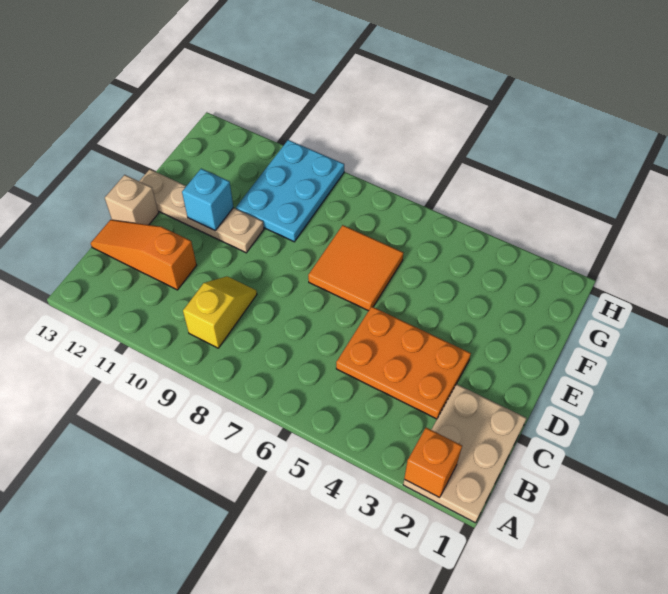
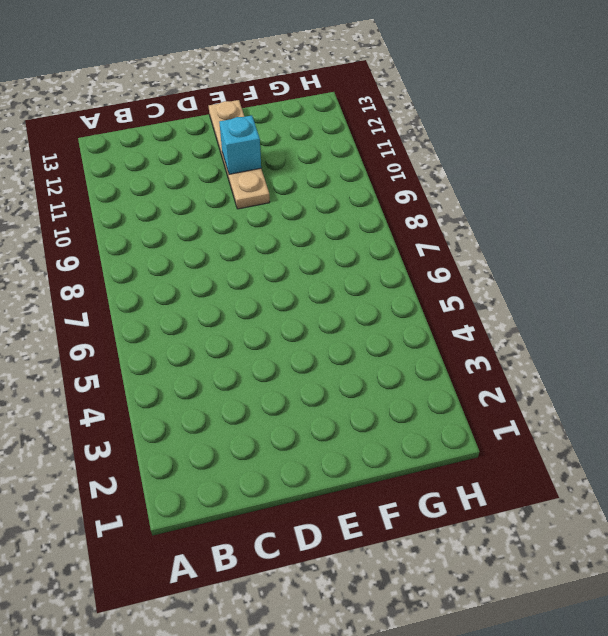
none -> tan plate A1:C2 level 1
none -> yellow slope B9:C9 level 1 top B

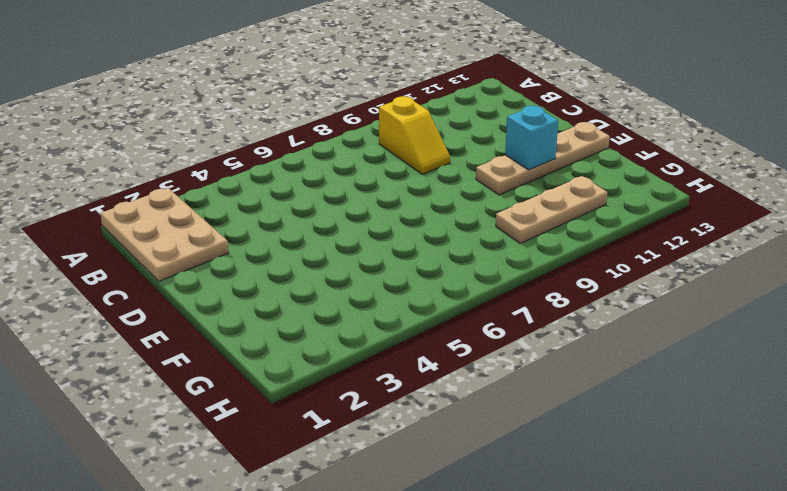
tan plate G9:G11 level 1 -> cyan plate F9:H10 level 1
none -> orange plate C3:D5 level 1
none -> orange slope C11:C13 level 1 top 11

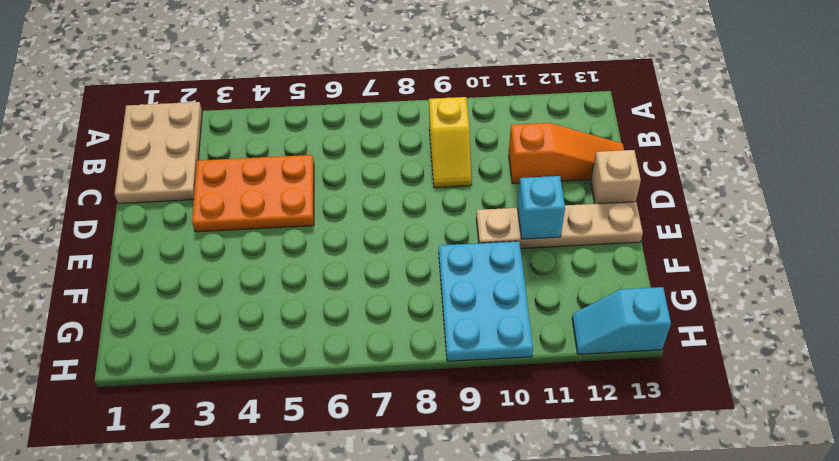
cyan slope H12:H13 level 1 top 13 -> none
none -> orange tile E6:F7 level 1
none -> orange brick A2 level 2

